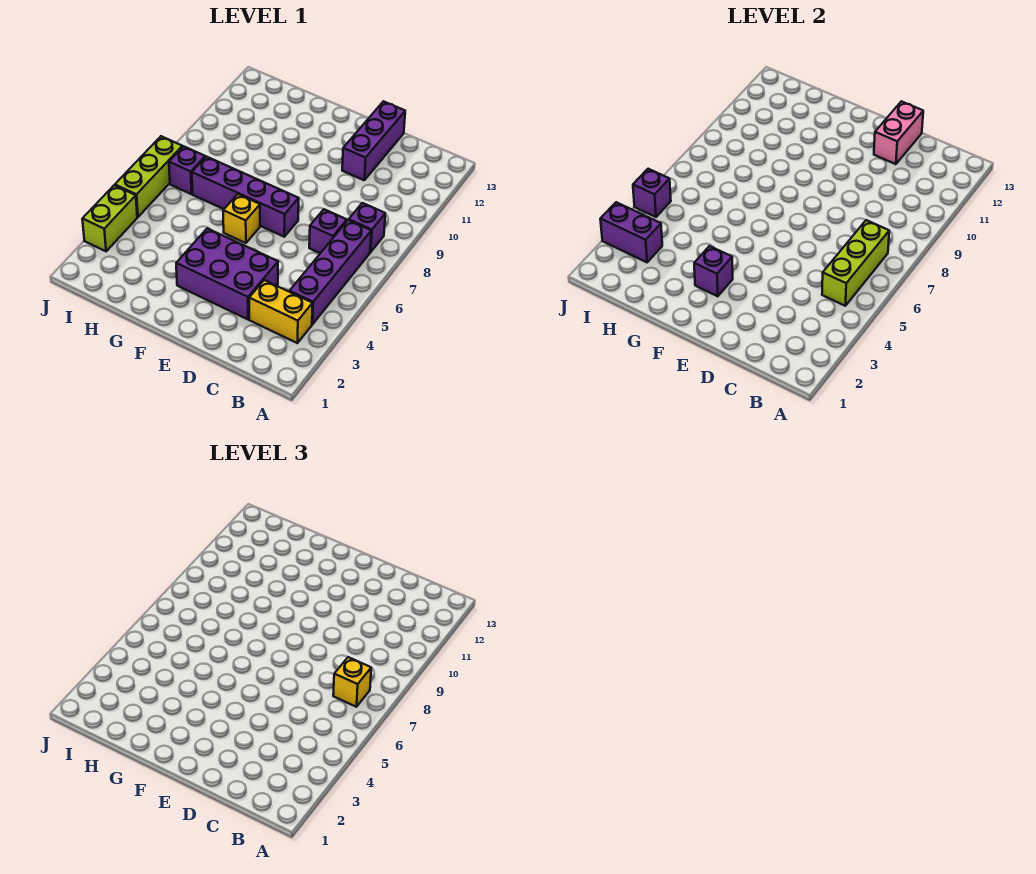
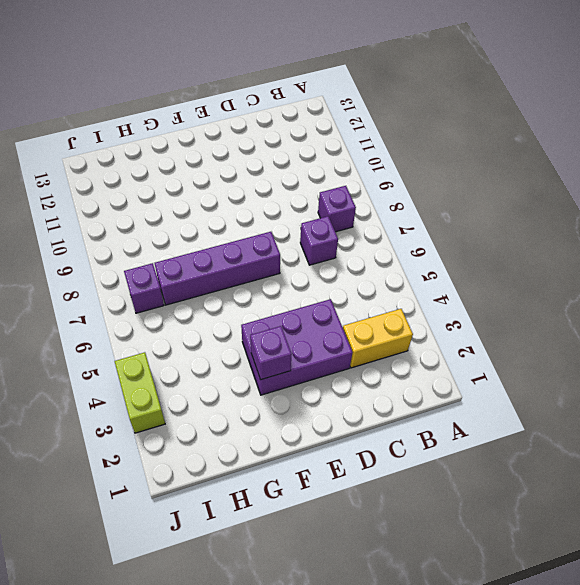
none -> purple brick B4:B7 level 1
none -> purple brick D11:D13 level 1
none -> yellow brick F6 level 1

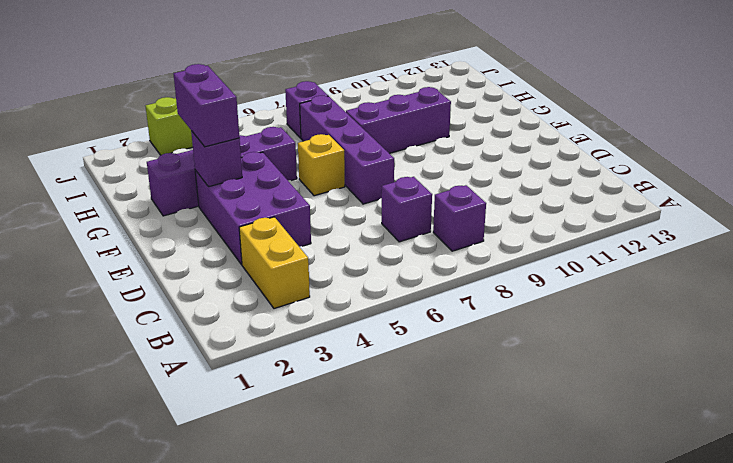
purple brick F3:G3 level 3 -> purple brick I3:J3 level 2
purple brick G2:G5 level 1 -> purple brick B4:B7 level 1
purple brick G8:G10 level 1 -> purple brick D11:D13 level 1
none -> lime brick J5:J7 level 1
none -> lime brick B5:B7 level 2
none -> pink brick D12:D13 level 2

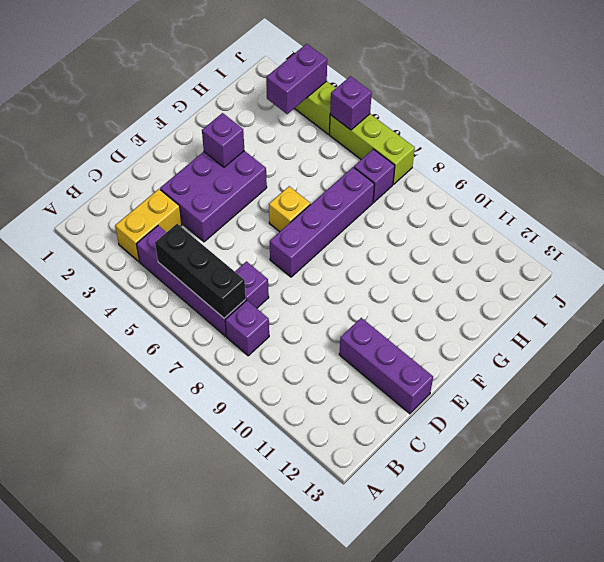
black brick B5:B7 level 2 -> lime brick B5:B7 level 2
none -> pink brick D12:D13 level 2
none -> yellow brick B7 level 3

